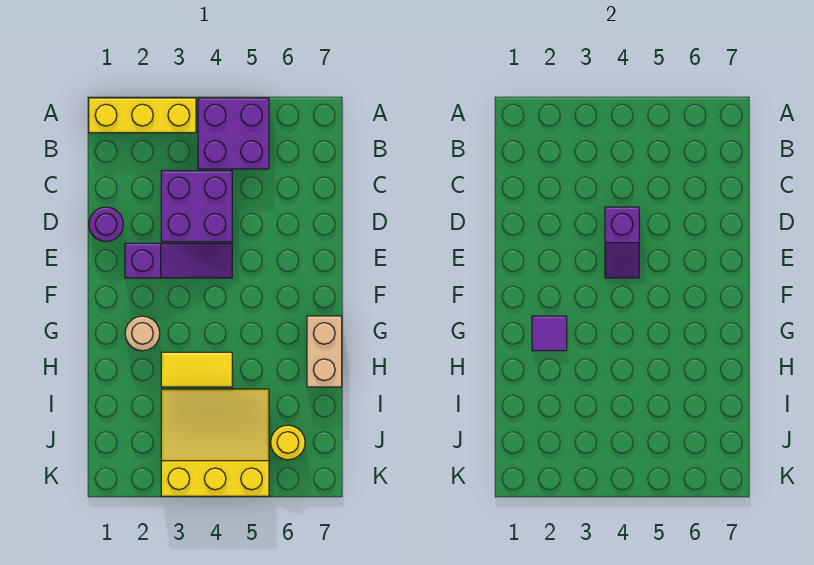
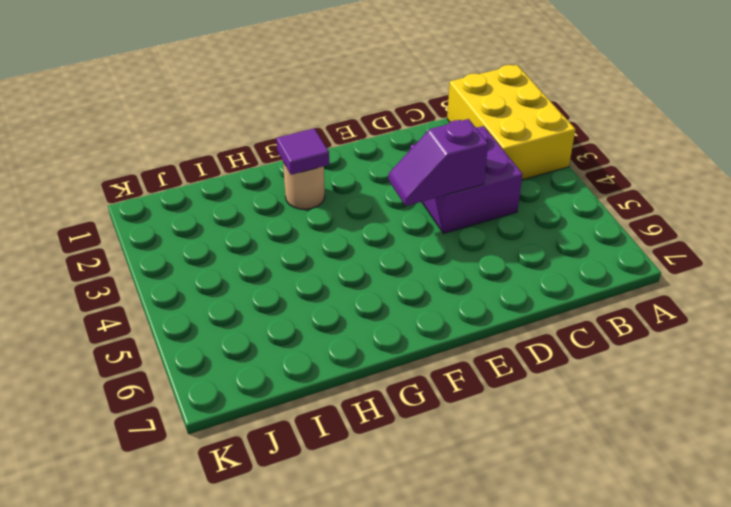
yellow brick A1:B3 level 1 -> yellow brick A1:A3 level 1
none -> purple brick A4:B5 level 1
none -> purple round brick D1 level 1
none -> purple slope E2:E4 level 1 top 2

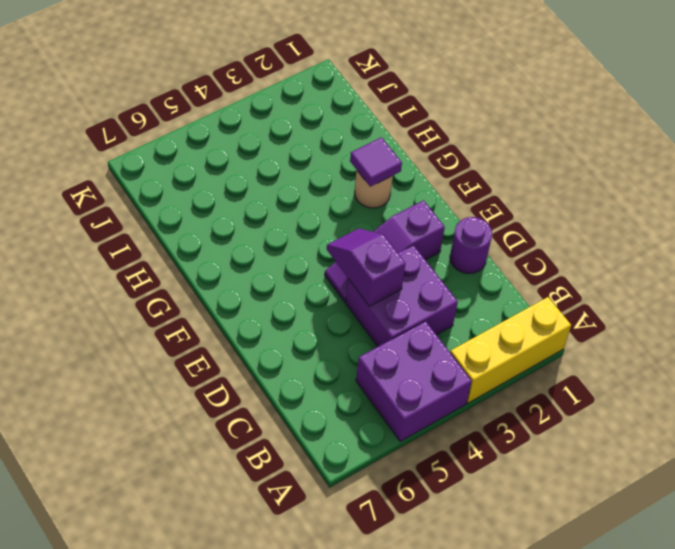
none -> tan brick G7:H7 level 1
none -> yellow tile H3:H4 level 1
none -> yellow slope I3:K5 level 1 top K

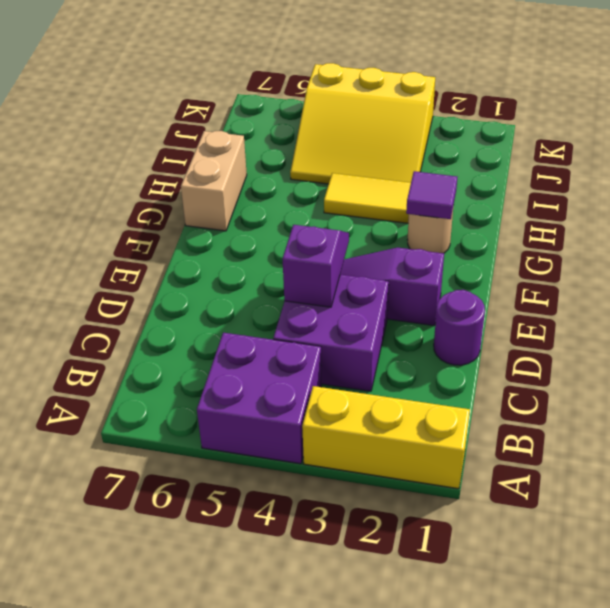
none -> yellow round brick J6 level 1

